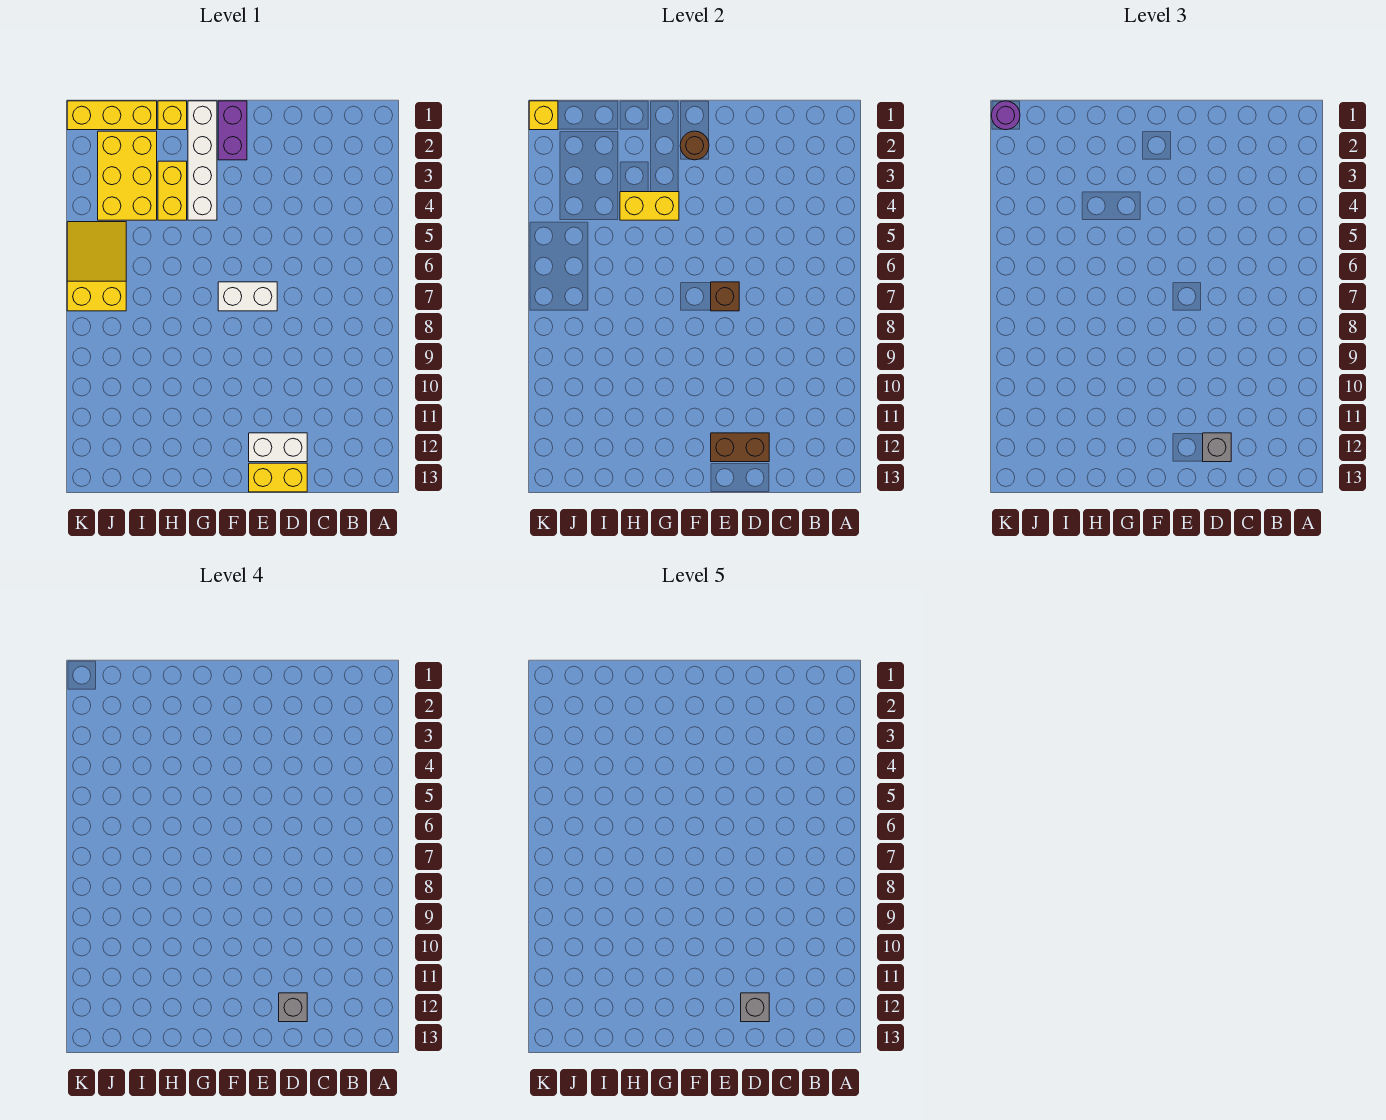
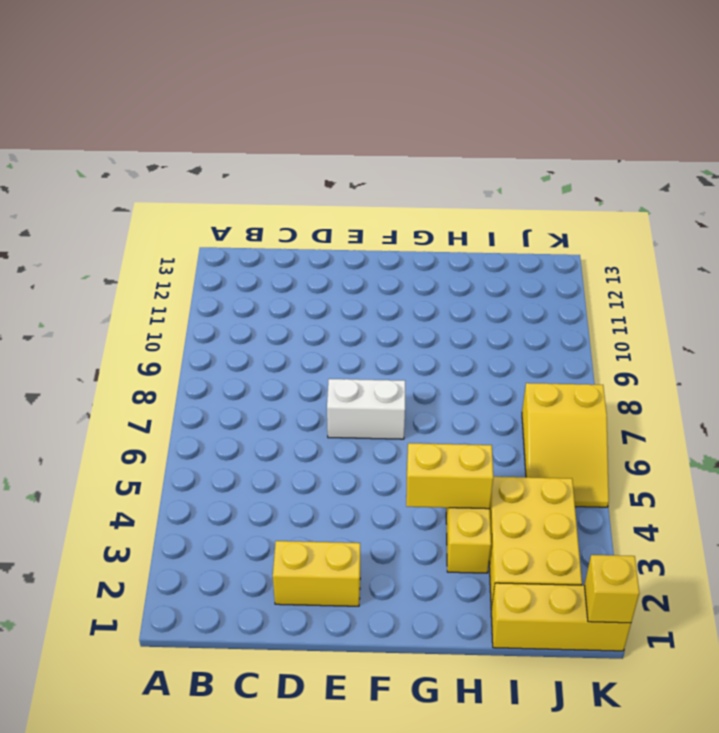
yellow brick D2:E2 level 1 -> yellow brick D13:E13 level 1
none -> white brick D12:E12 level 1
none -> purple brick F1:F2 level 1
none -> white brick G1:G4 level 1

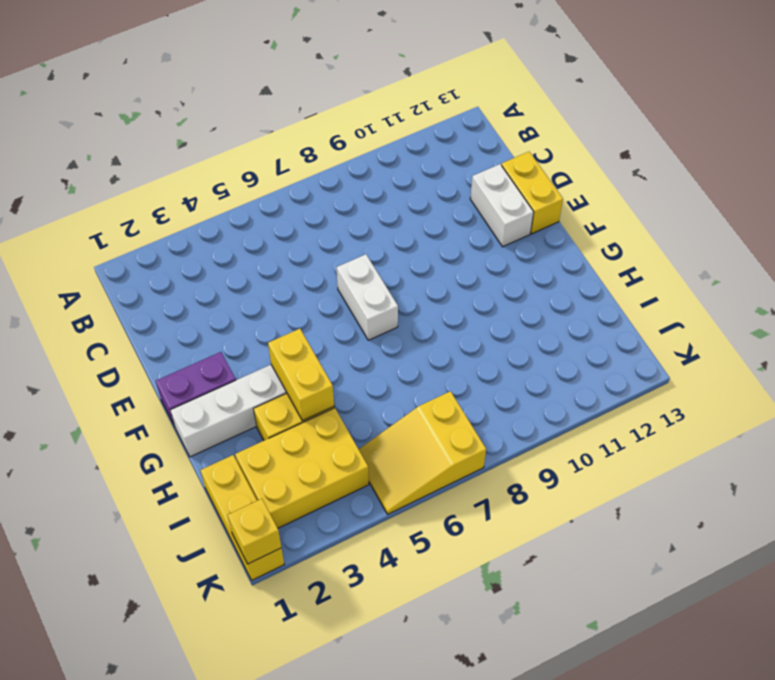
none -> yellow brick H1 level 1
none -> brown brick D12:E12 level 2
none -> brown brick E7 level 2

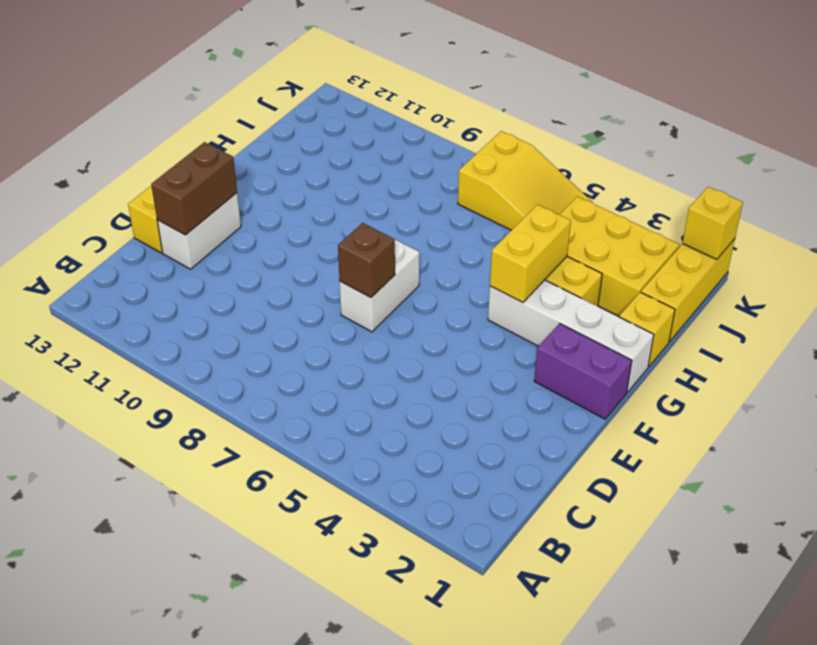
none -> brown round brick F2 level 2
none -> grey brick D12 level 3
none -> purple round brick K1 level 3

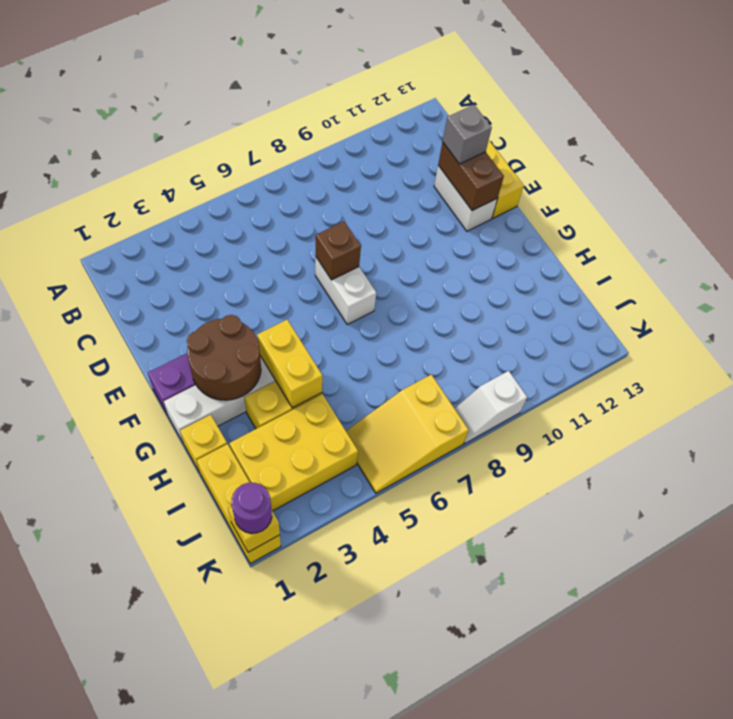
brown round brick F2:G3 level 2 -> brown round brick F2 level 2
white slope K8:K9 level 1 top 9 -> none
none -> grey brick D12 level 4
none -> grey brick D12 level 5

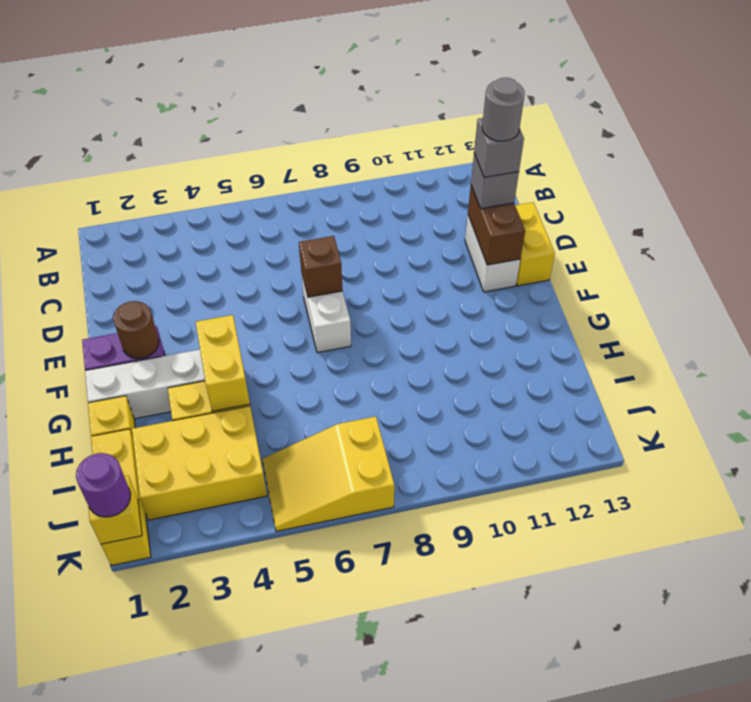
grey round brick D12 level 5 -> grey brick D12 level 5

